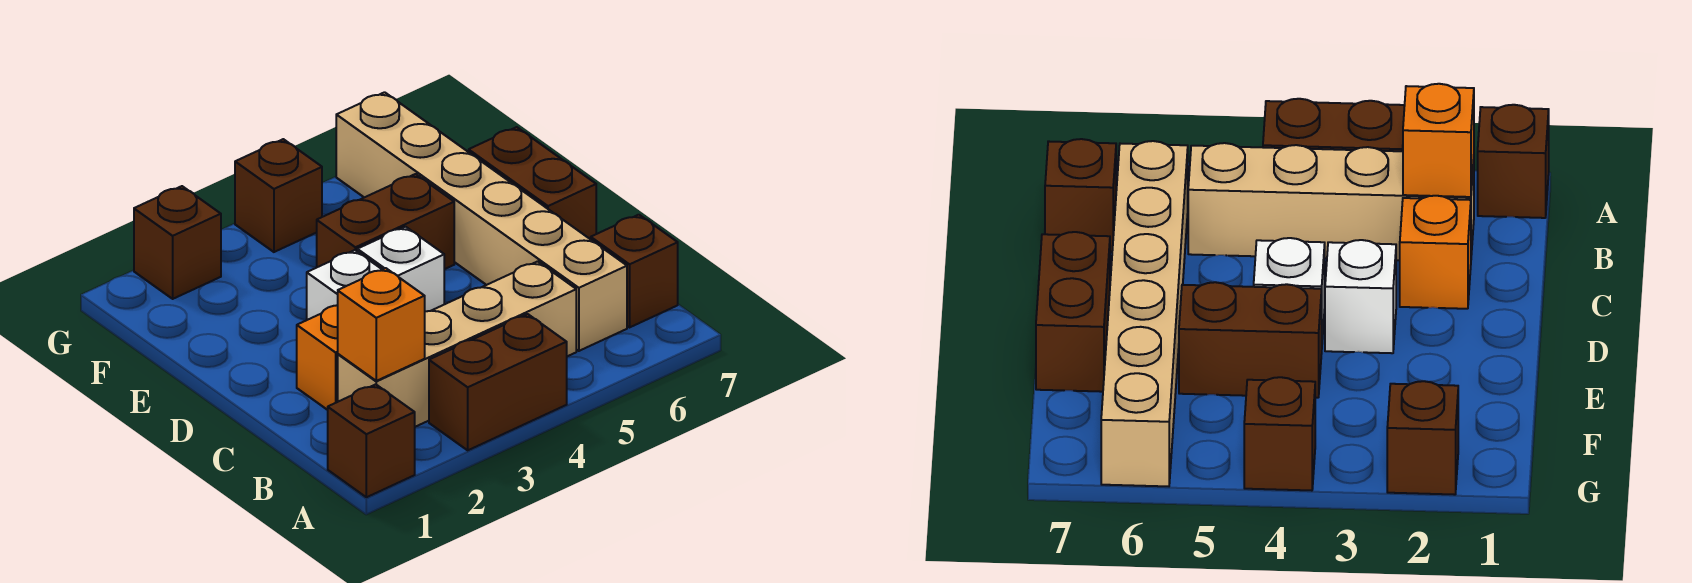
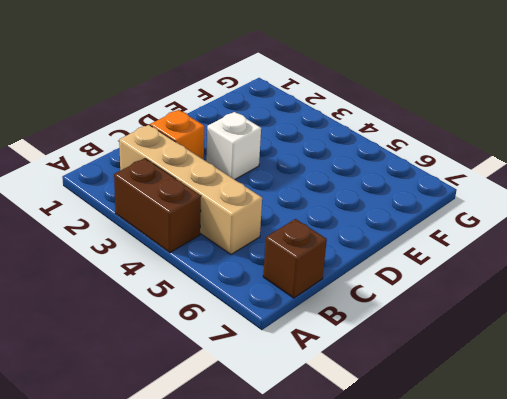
none -> brown brick A1 level 1
none -> tan brick B6:G6 level 1
none -> white brick D4 level 1

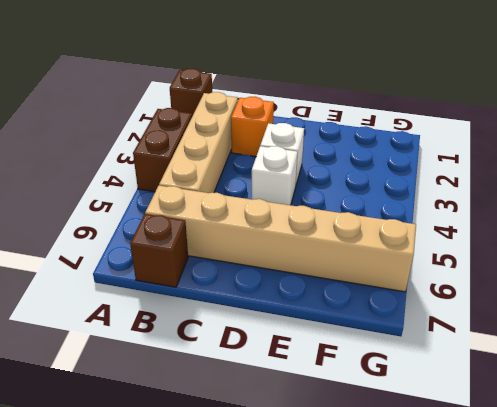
none -> brown brick D7:E7 level 1
none -> brown brick E4:E5 level 1
none -> brown brick G2 level 1

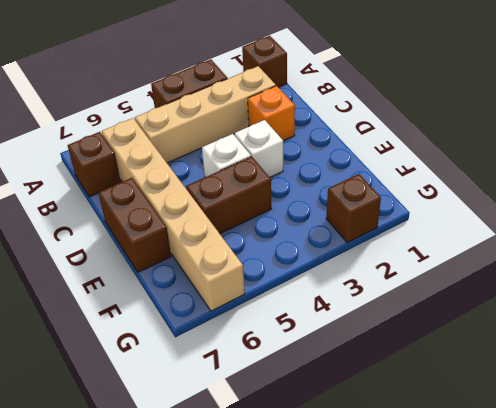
none -> brown brick G4 level 1
none -> orange brick B2 level 2

